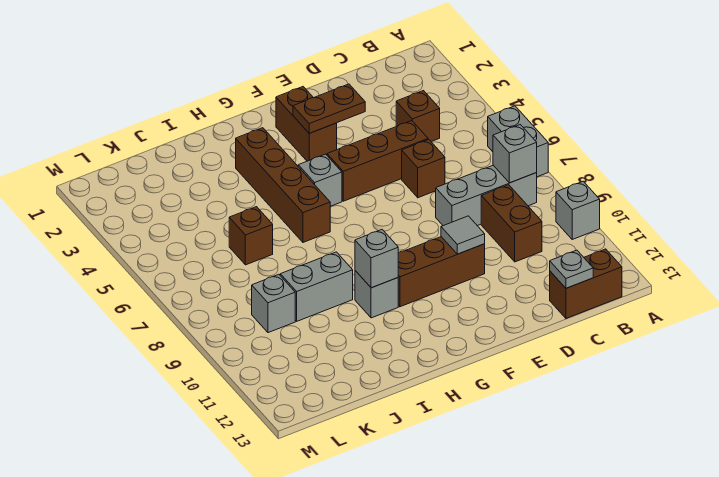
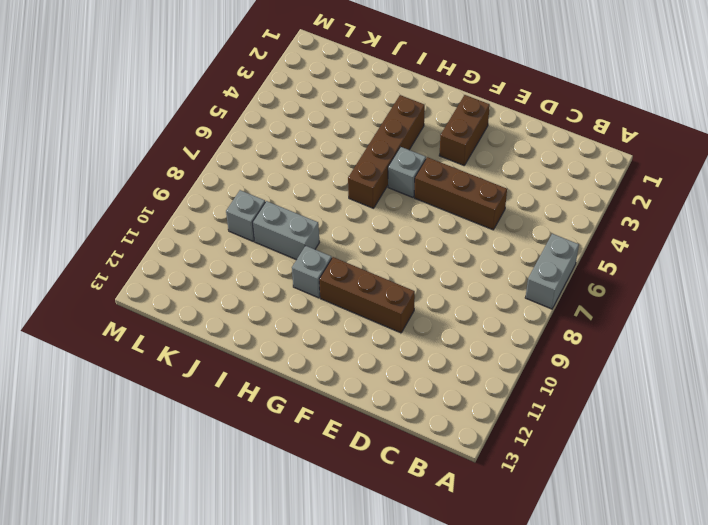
none -> grey brick A10 level 1
none -> grey brick B8:D8 level 1
none -> brown brick B13:C13 level 1

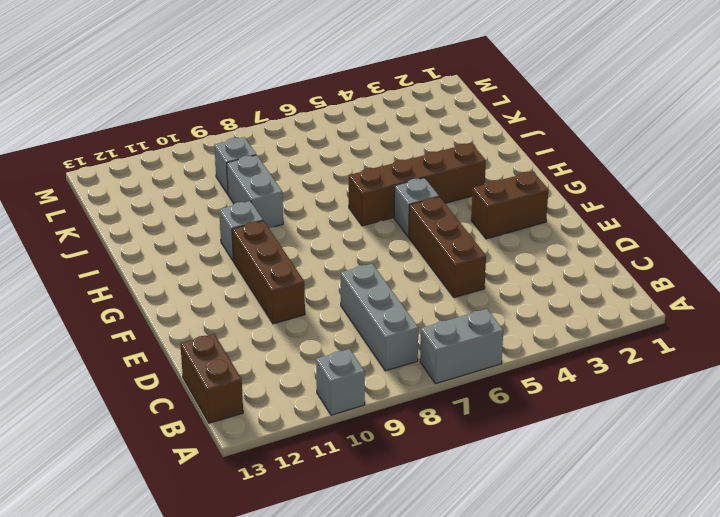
none -> brown brick C4 level 1
none -> brown brick C9:C10 level 1
none -> brown brick D6 level 1

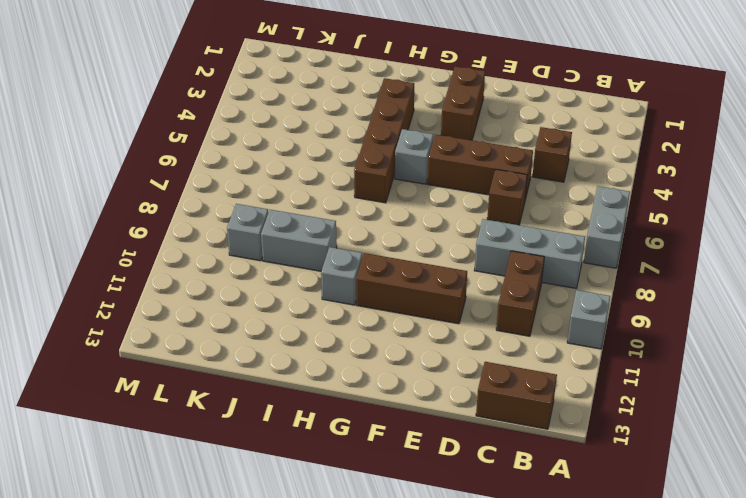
none -> brown brick J6 level 1
none -> grey brick B8 level 2
none -> grey plate C13 level 2

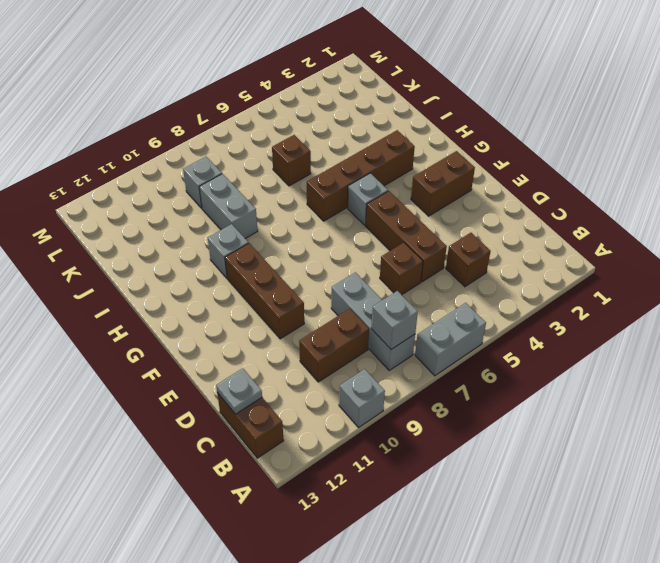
none -> brown plate E3:F3 level 2
none -> grey tile E10 level 2
none -> grey brick H10 level 2

